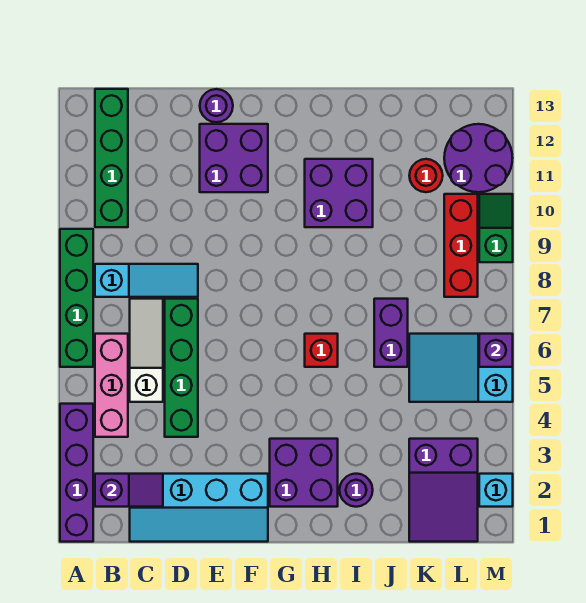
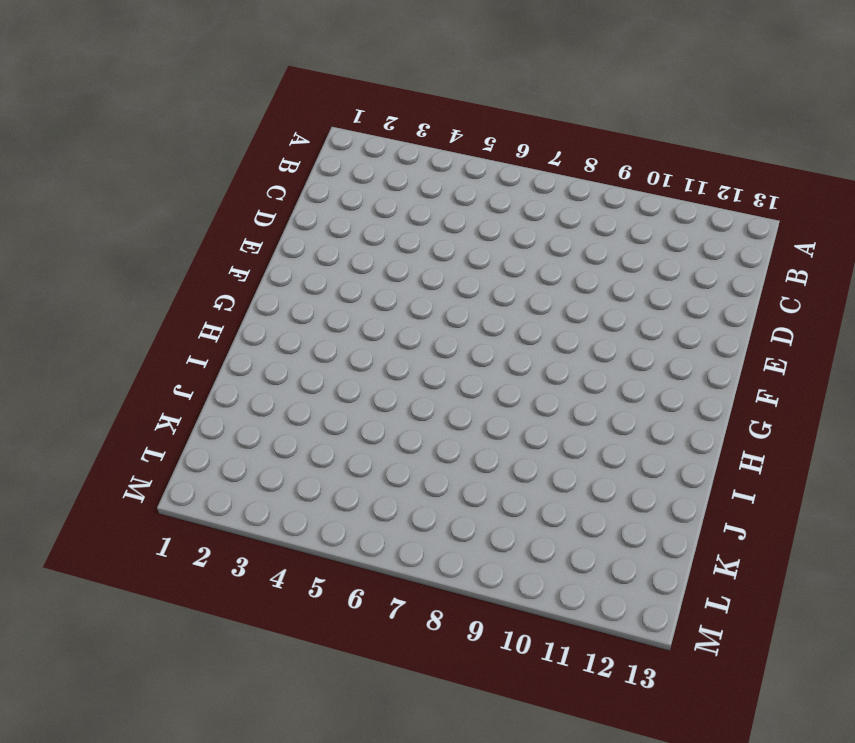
none -> purple brick A1:A4 level 1
none -> green brick A6:A9 level 1
none -> pink brick B4:B6 level 1

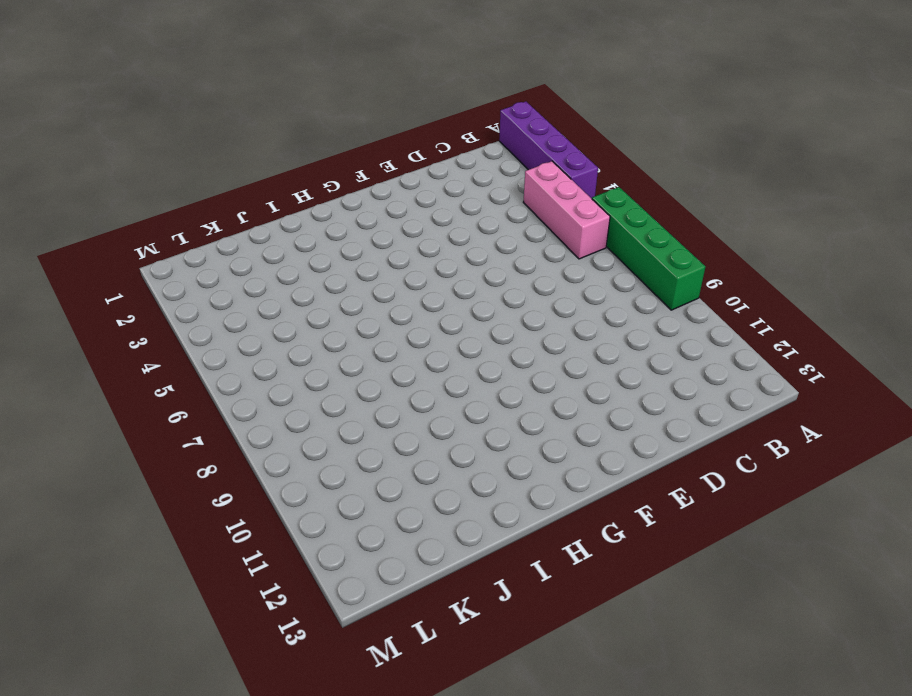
none -> cyan slope B8:D8 level 1 top B
none -> green brick B10:B13 level 1
none -> cyan slope C1:F2 level 1 top 2

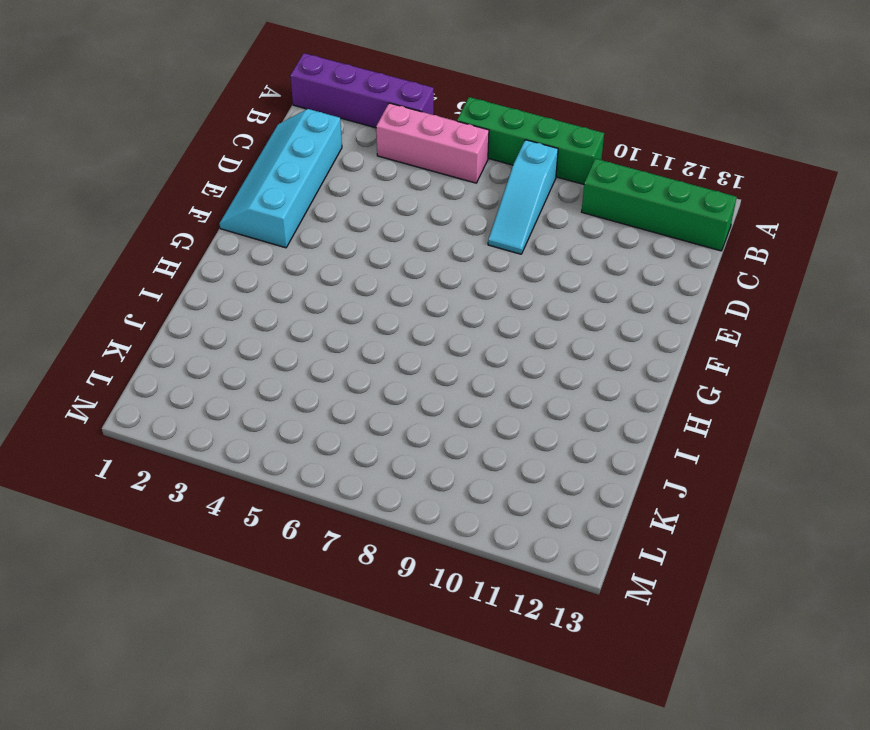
none -> white slope C5:C7 level 1 top 5
none -> green brick D4:D7 level 1
none -> purple brick E11:F12 level 1

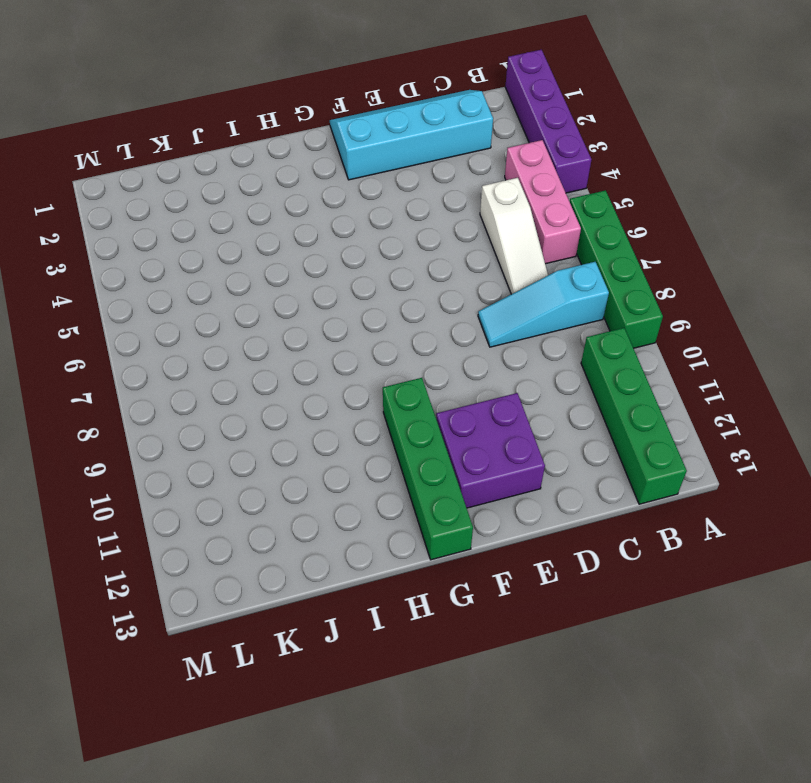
green brick G10:G13 level 1 -> green brick D4:D7 level 1
none -> purple round brick E13 level 1
none -> purple brick G2:H3 level 1
none -> red brick H6 level 1

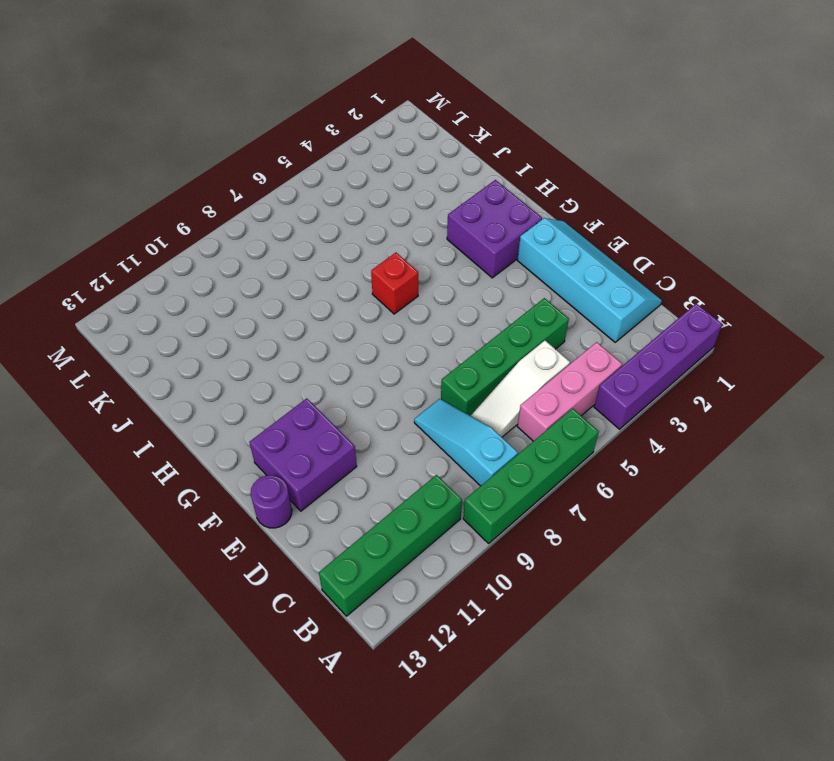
none -> purple brick H10:I11 level 1
none -> purple round brick I2 level 1
none -> purple brick J6:J7 level 1

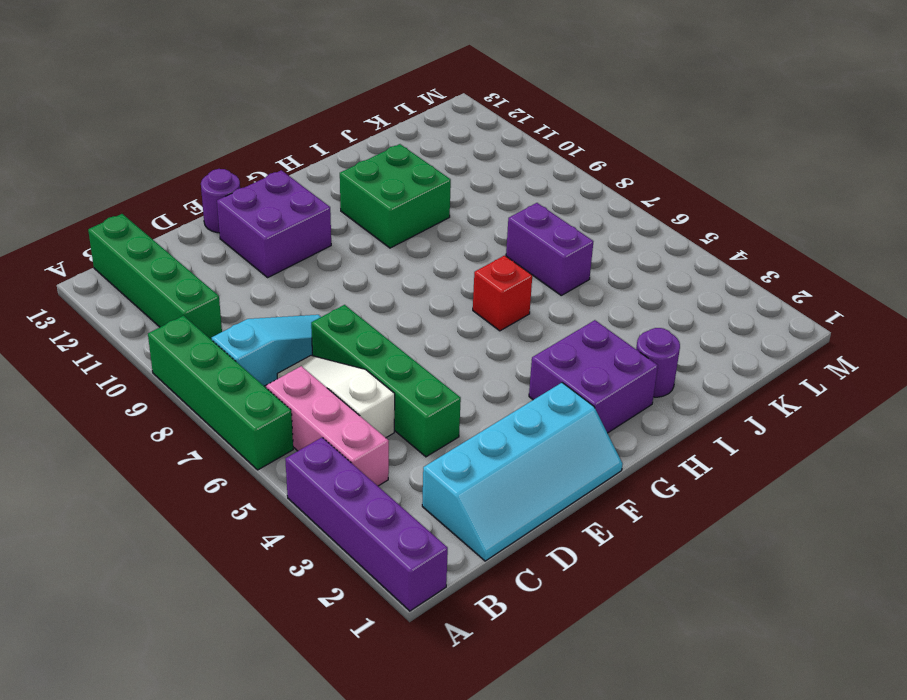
green brick H10:I11 level 1 -> purple brick H10:I11 level 1
none -> purple slope K1:L3 level 1 top 3
none -> cyan slope K5:M6 level 1 top M
none -> red round brick K11 level 1

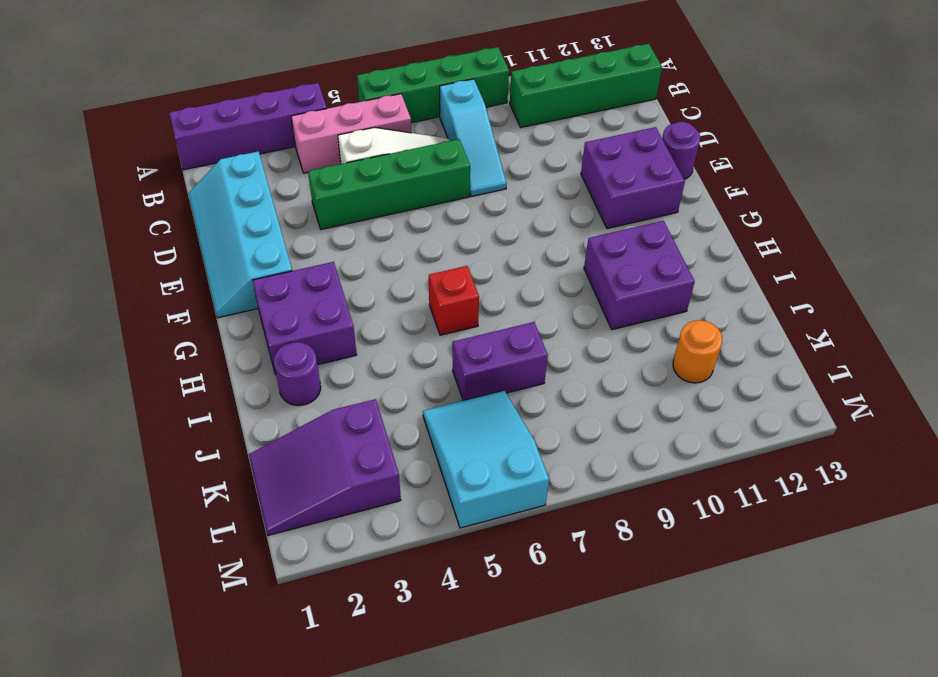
orange round brick K11 level 1 -> red round brick K11 level 1
none -> red brick L8:L10 level 1
none -> purple round brick L11:M12 level 1
none -> cyan brick M2 level 1

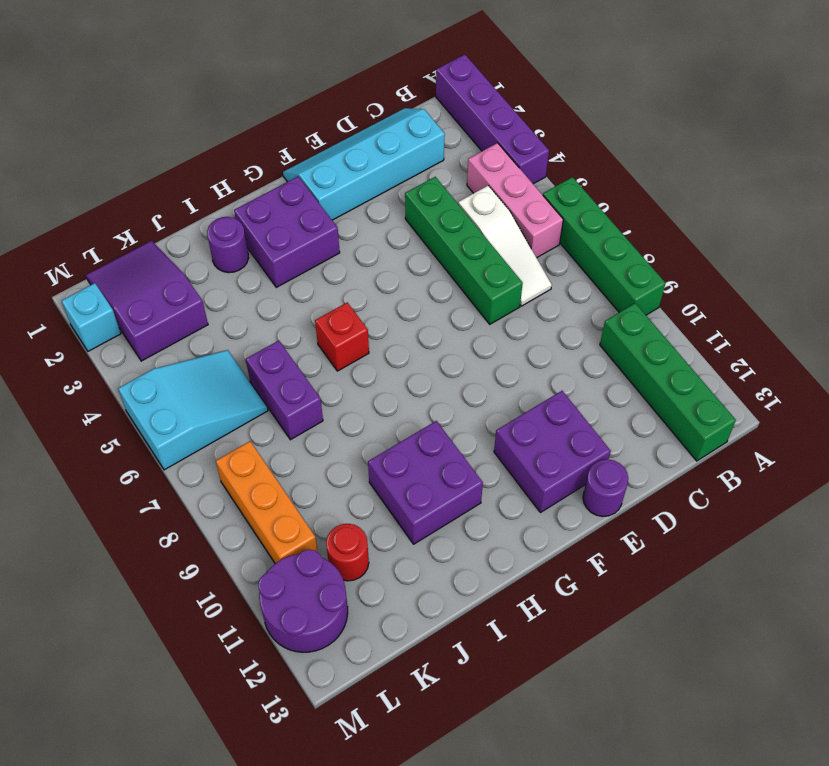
orange brick L8:L10 level 1 -> red brick L8:L10 level 1
none -> cyan slope B8:D8 level 1 top B
none -> green slope M9:M10 level 1 top 9
none -> purple slope B2:C2 level 2 top B

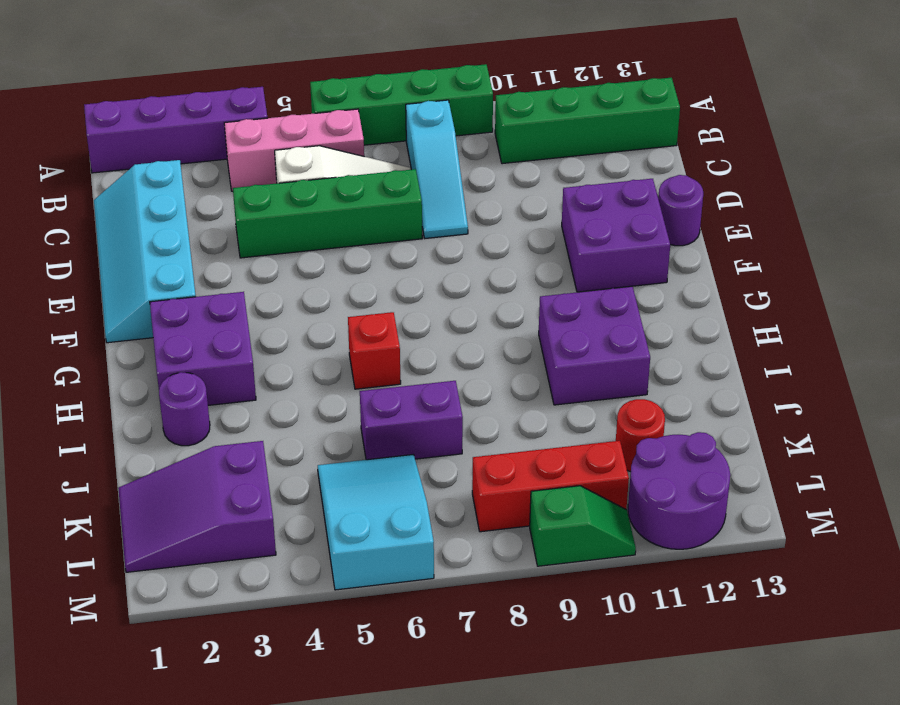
none -> cyan brick M2 level 1
none -> purple slope B2:C2 level 2 top B
none -> purple brick M6 level 2

